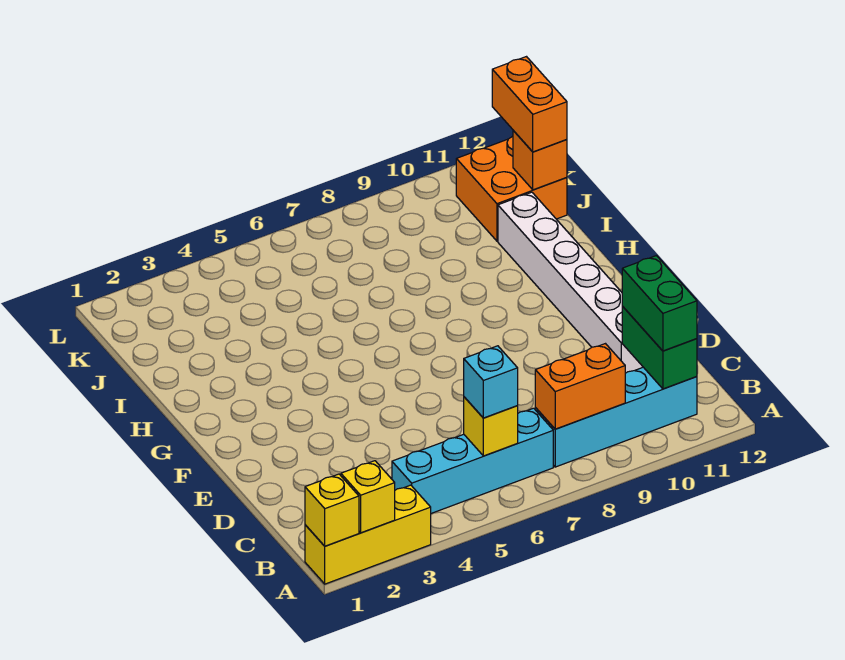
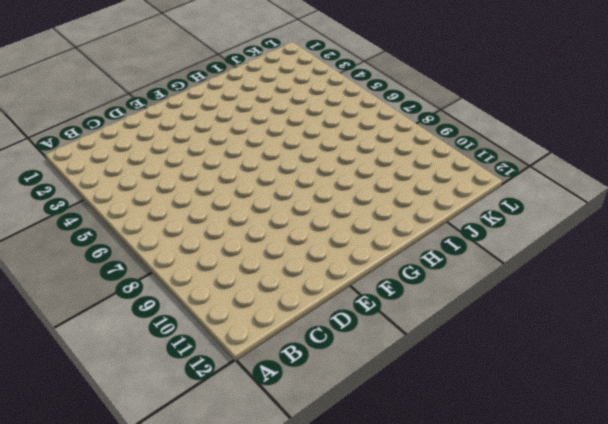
none -> yellow brick A1:A3 level 1
none -> cyan brick B4:B7 level 1
none -> cyan brick B8:B11 level 1

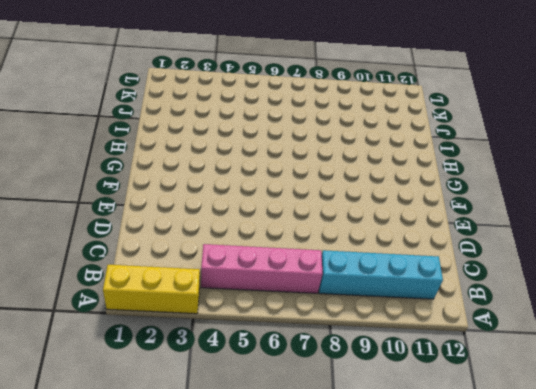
pink brick B4:B7 level 1 -> cyan brick B4:B7 level 1
none -> white brick D11:I11 level 1
none -> orange brick J11:K12 level 1
none -> yellow brick A1 level 2

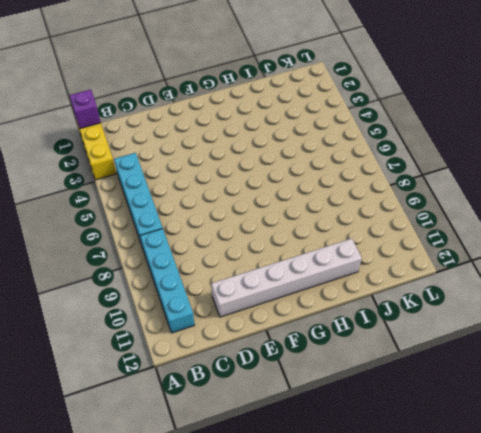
purple brick A1 level 2 -> yellow brick A1 level 2
none -> orange brick J11:K12 level 1
none -> yellow brick A2 level 2
none -> yellow brick B6 level 2

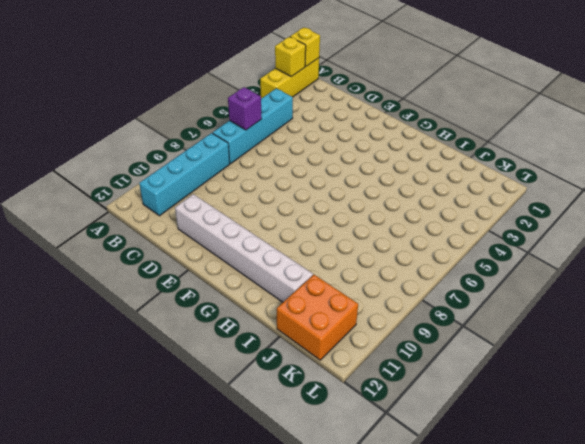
purple brick B6 level 2 -> yellow brick B6 level 2
none -> orange brick B8:B9 level 2
none -> green brick B11:C11 level 2
none -> orange brick J12 level 2

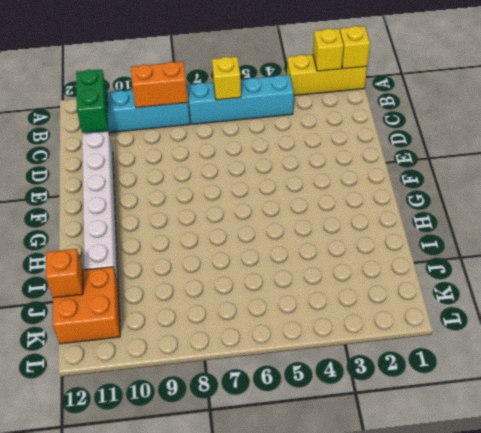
none -> cyan brick B6 level 3
none -> green brick B11:C11 level 3
none -> orange brick J12:K12 level 3

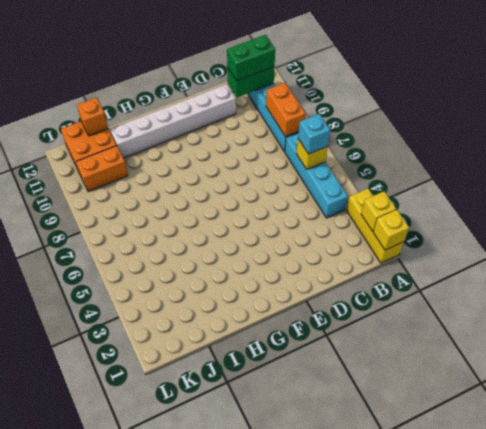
orange brick J10:K10 level 1 -> orange brick J12:K12 level 3

